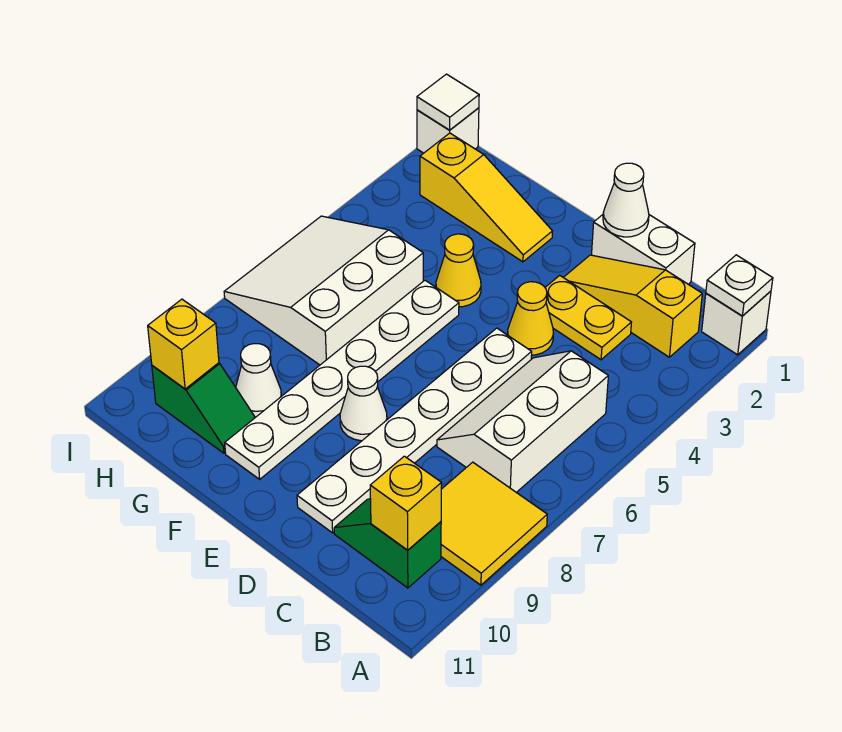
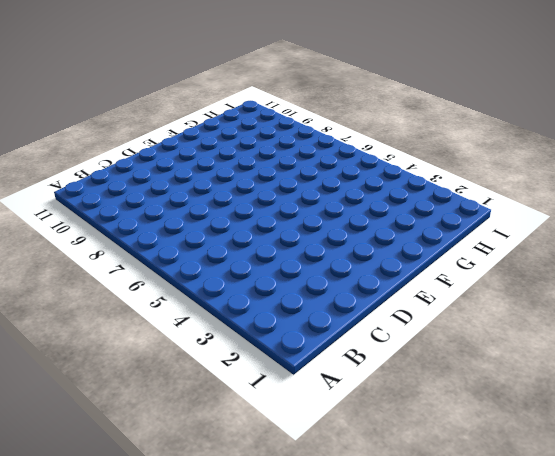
none -> white brick A1 level 1
none -> yellow tile A8:B9 level 1
none -> yellow slope B2:D2 level 1 top B

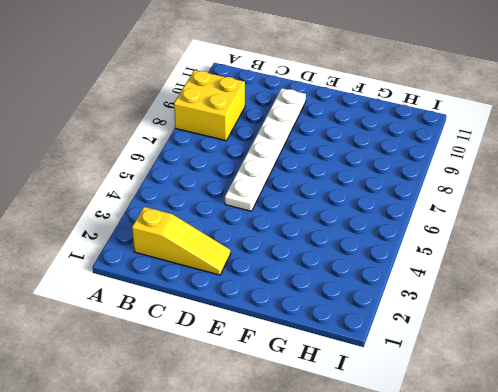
yellow brick A8:B9 level 1 -> yellow tile A8:B9 level 1
none -> white brick A1 level 1
none -> white slope B5:C7 level 1 top B
none -> green slope B10:C10 level 1 top B

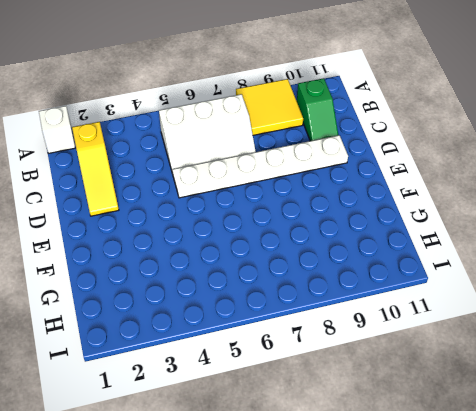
none -> white brick C1:D1 level 1
none -> yellow plate C3:D3 level 1
none -> yellow cone D4 level 1

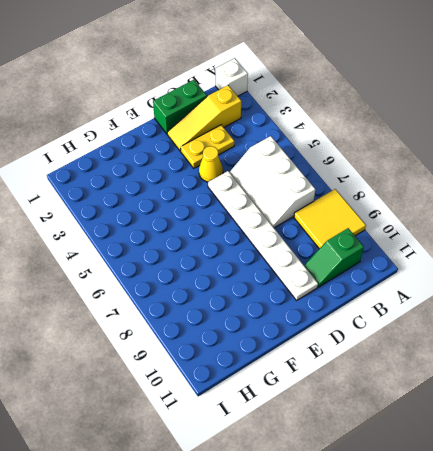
green brick C1:D1 level 1 -> white brick C1:D1 level 1
none -> white cone E8 level 1
none -> yellow slope F2:H2 level 1 top H
none -> yellow cone F4 level 1

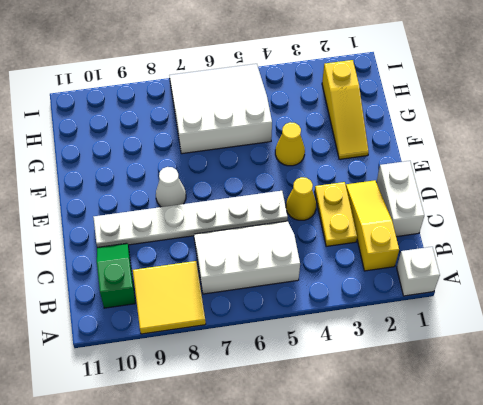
none -> white plate F5:F10 level 1
none -> white cone G9 level 1
none -> green slope G10:H10 level 1 top H

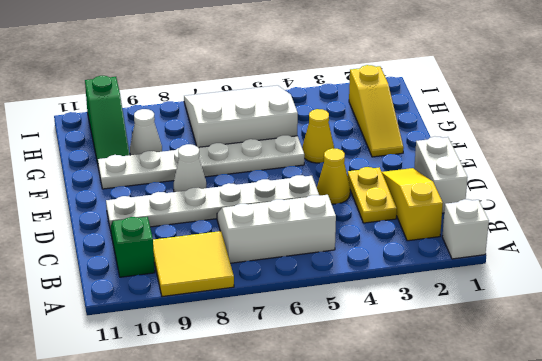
green slope G10:I10 level 1 top I -> green slope G10:H10 level 1 top H
none -> white brick I1 level 1
none -> white plate A1 level 2
none -> yellow brick B10 level 2

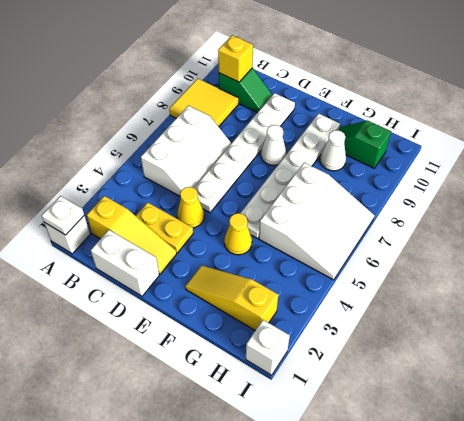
none -> white cone D1 level 2
none -> yellow brick H10 level 2
none -> white tile I1 level 2

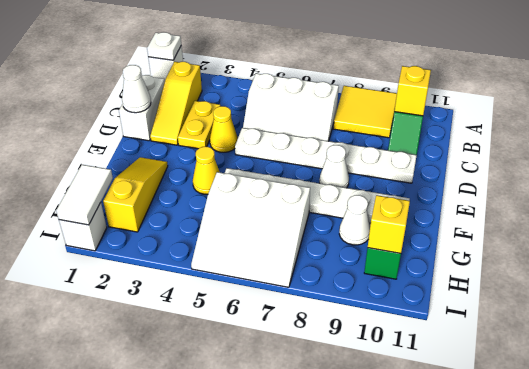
white tile H1:I1 level 2 -> white tile I1 level 2

